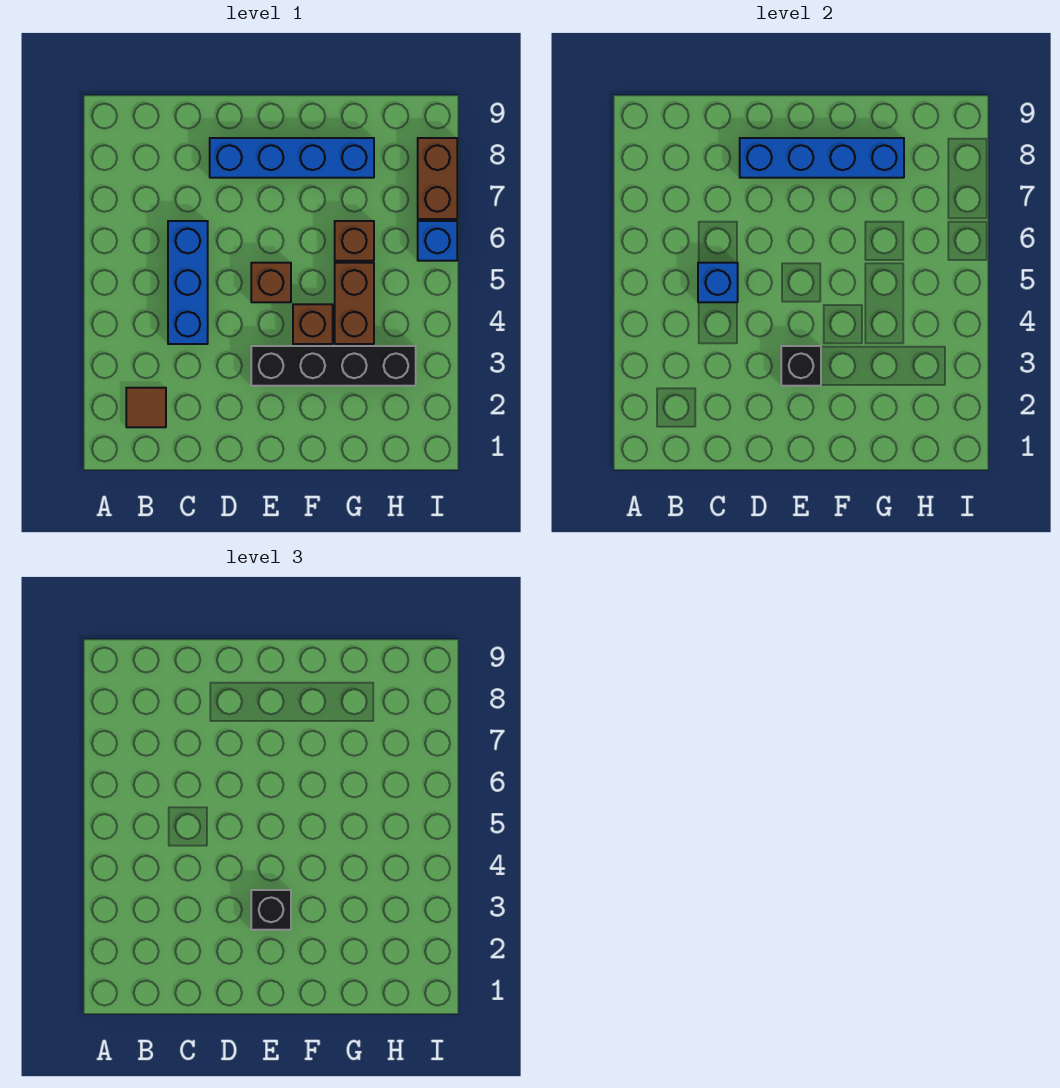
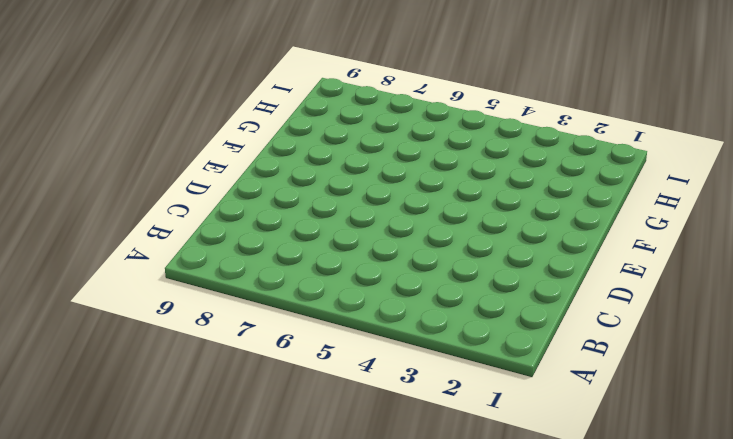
none -> brown tile B2 level 1
none -> blue brick C4:C6 level 1
none -> blue brick D8:G8 level 1

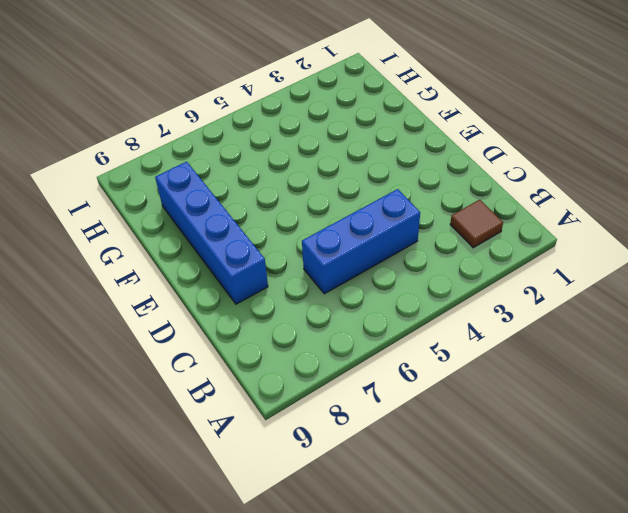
none -> black brick E3:H3 level 1
none -> brown brick E5 level 1
none -> brown brick F4 level 1

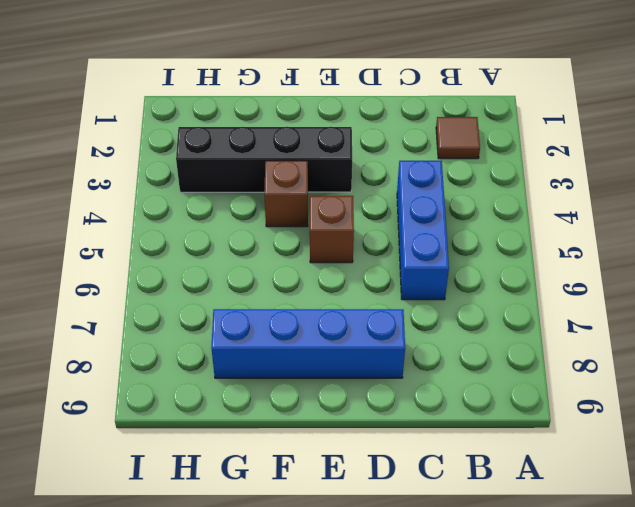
none -> brown brick G4:G5 level 1
none -> brown brick G6 level 1
none -> blue brick I6 level 1

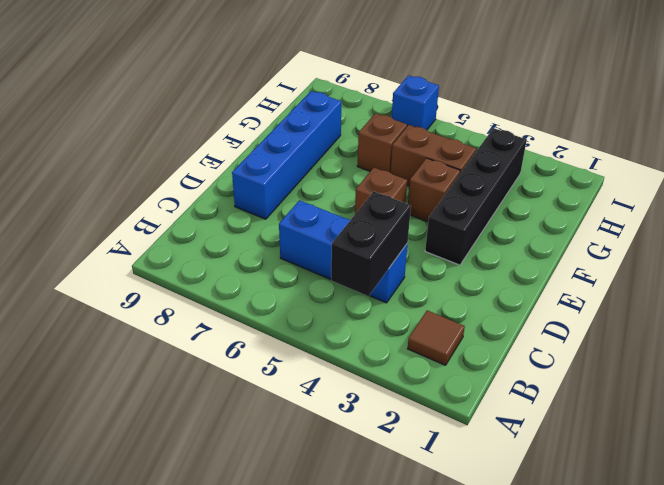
black brick B4:C4 level 2 -> none
none -> brown brick I7:I8 level 1
none -> blue brick C5 level 2
none -> blue brick D8:G8 level 2

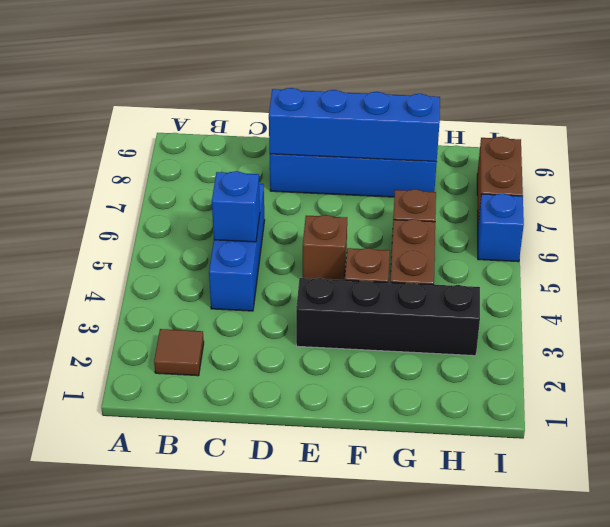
none -> black brick E3 level 2
none -> black brick E3 level 3

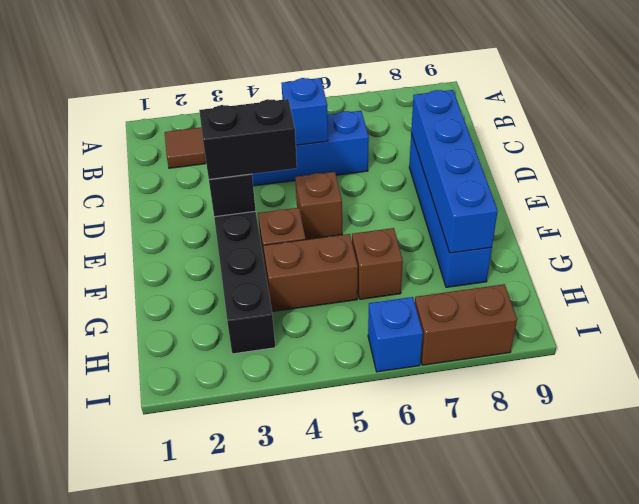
black brick E3:E4 level 3 -> black brick E3 level 3

